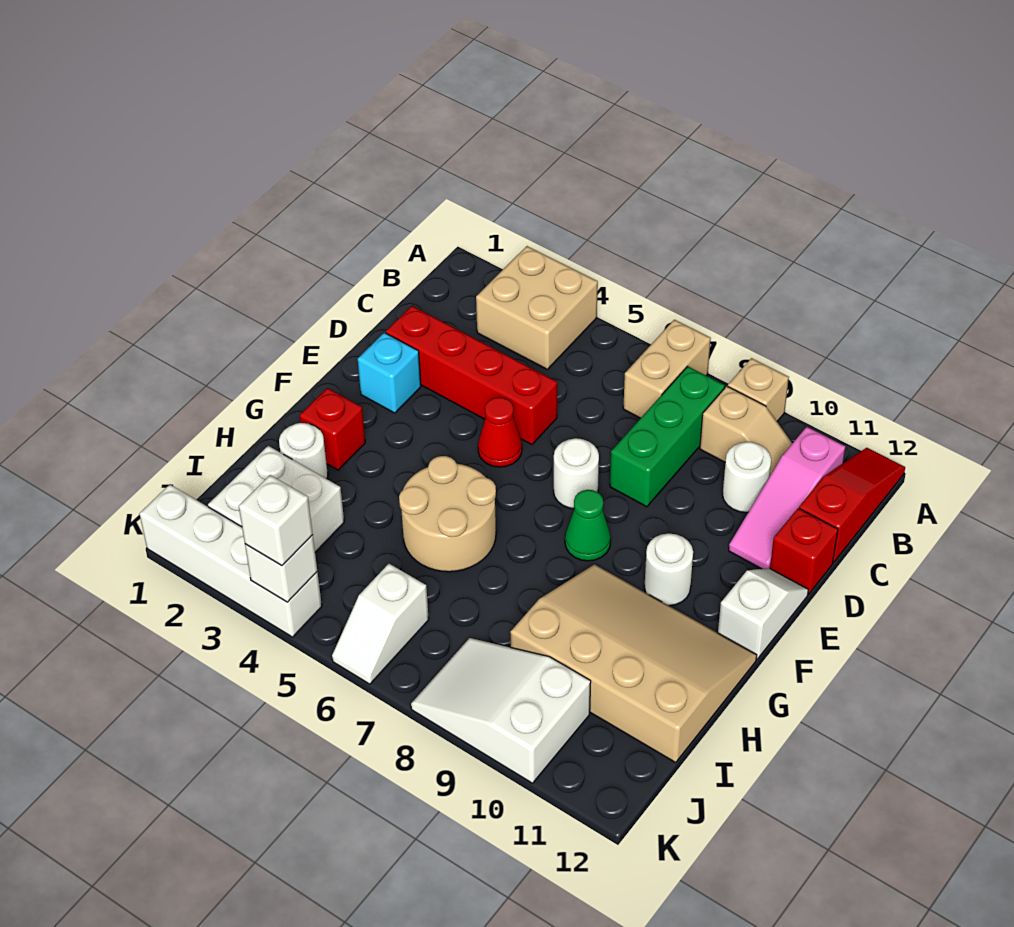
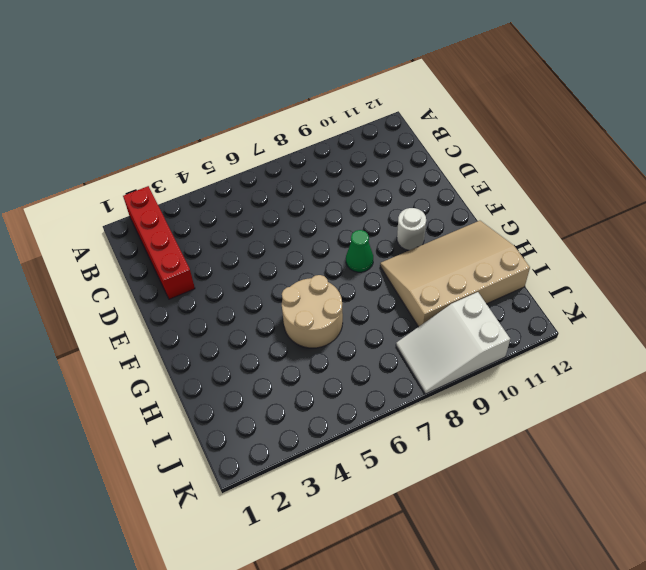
red brick A2:D2 level 1 -> red brick D2:D5 level 1
none -> tan brick A3:B4 level 1
none -> tan brick A7:B7 level 1
none -> tan brick A9 level 1

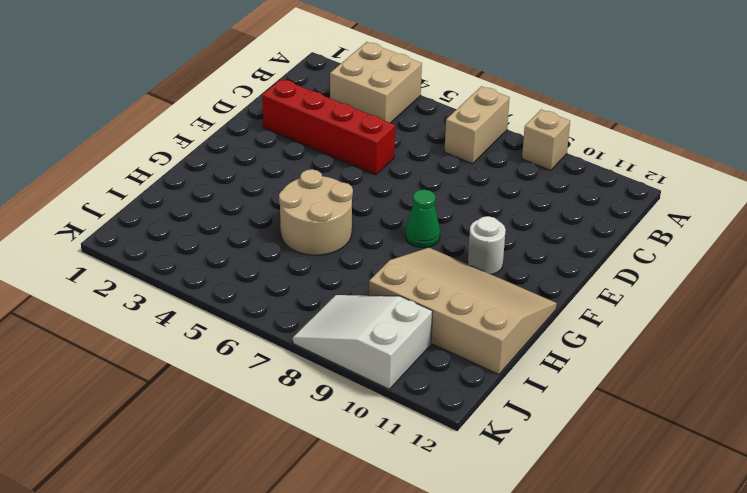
none -> red slope A12:C12 level 1 top C
none -> green brick B8:D8 level 1
none -> tan slope B9:B10 level 1 top 9

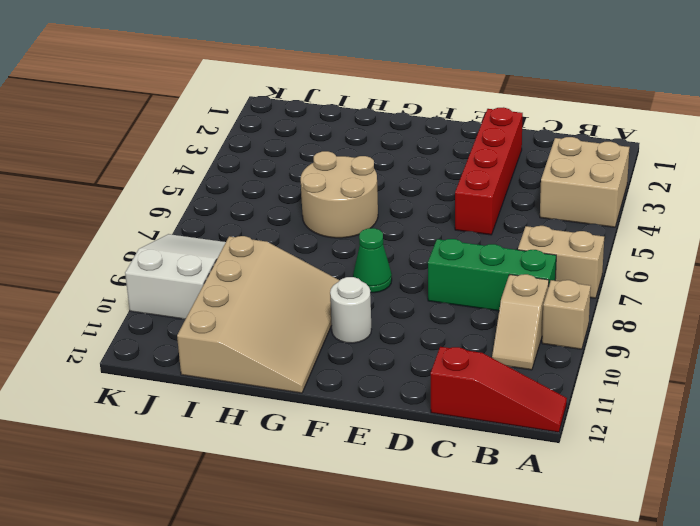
none -> pink slope B11:D11 level 1 top B
none -> white round brick C10 level 1
none -> red brick D12 level 1

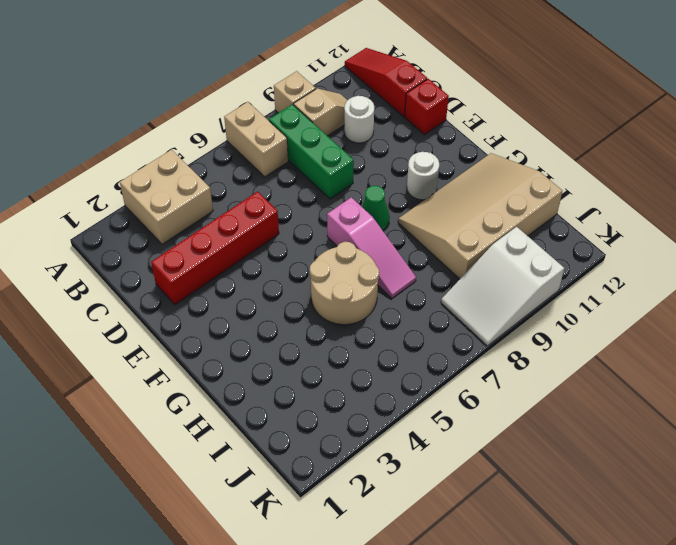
pink slope F7:H7 level 1 top F -> pink slope B11:D11 level 1 top B
none -> cyan brick E2 level 1
none -> red cone E5 level 1
none -> white round brick E7 level 1

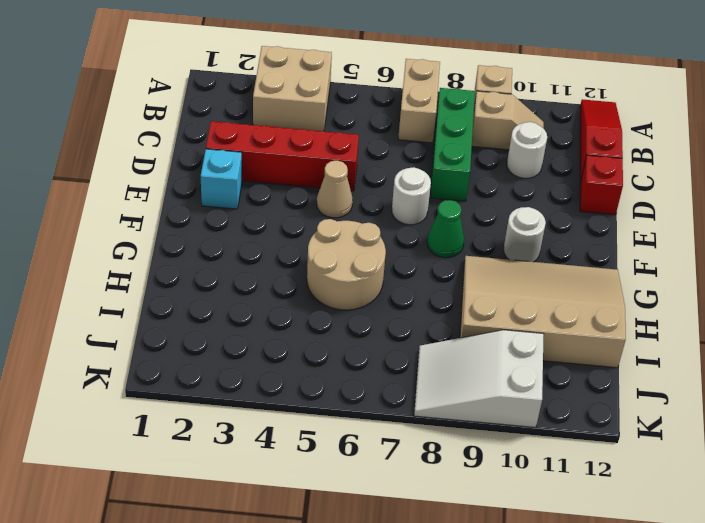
tan cone E5 level 1 -> red cone E5 level 1
none -> pink slope B11:D11 level 1 top B
none -> white slope E12:F12 level 1 top F
none -> red brick G2 level 1

